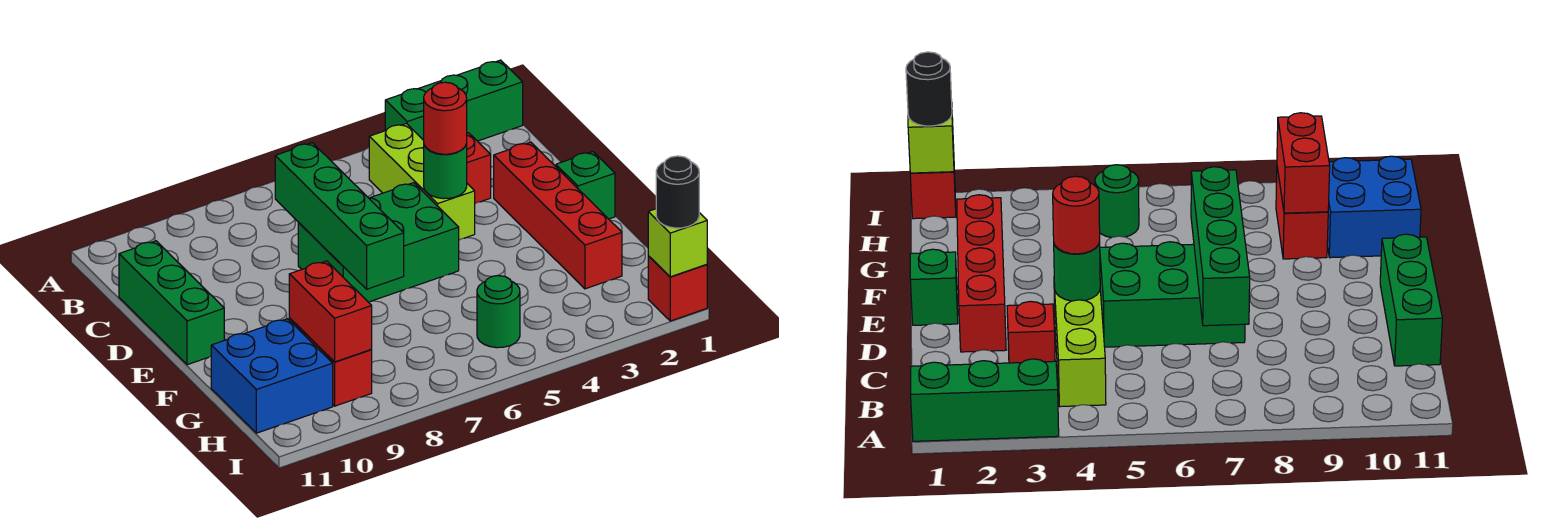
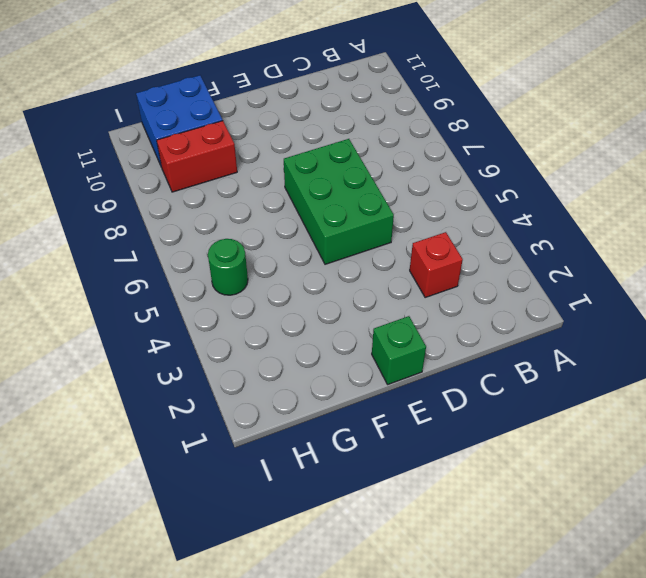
none -> green brick A1:A3 level 1
none -> lime brick B4:D4 level 1
none -> green brick C11:E11 level 1

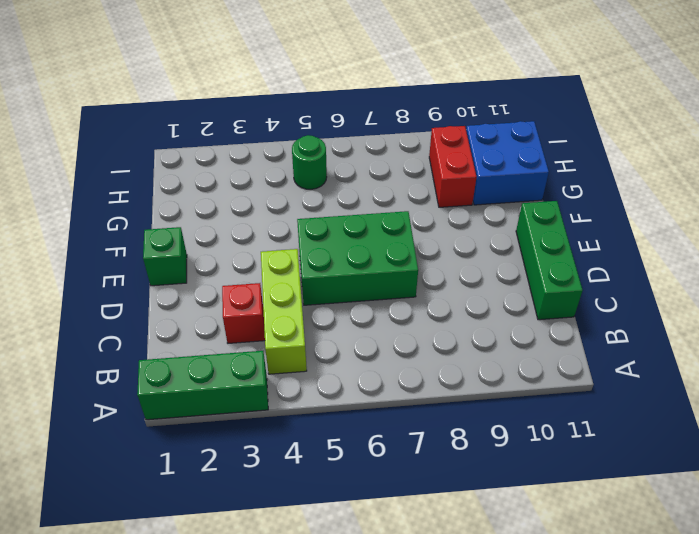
none -> red brick D2:G2 level 1
none -> red brick I1 level 1
none -> green brick C7:F7 level 2

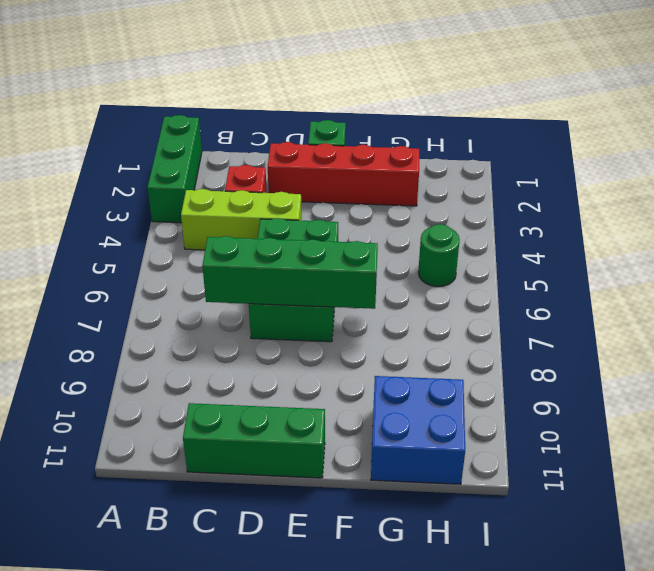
none -> red brick G9:H9 level 1
none -> red brick I1 level 1
none -> green round brick D4 level 2

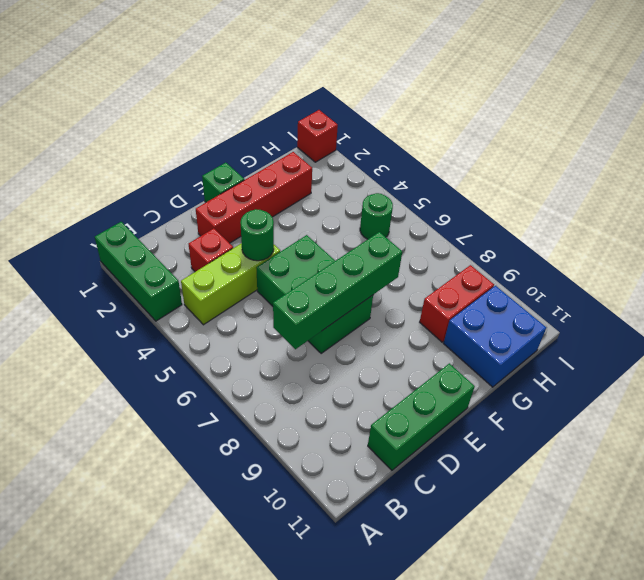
none -> red brick G9:H9 level 2
none -> lime brick I1 level 2
none -> red round brick D4 level 3

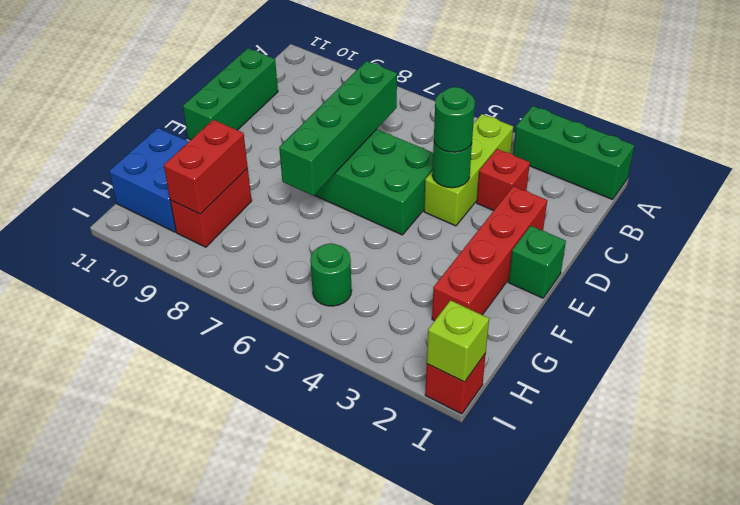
green round brick D4 level 3 -> red round brick D4 level 3
none -> black round brick I1 level 3

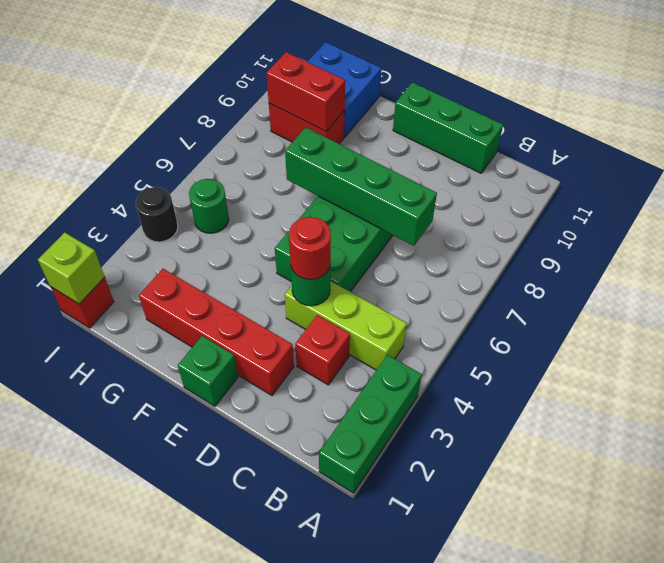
black round brick I4 level 1 -> black round brick I1 level 3

